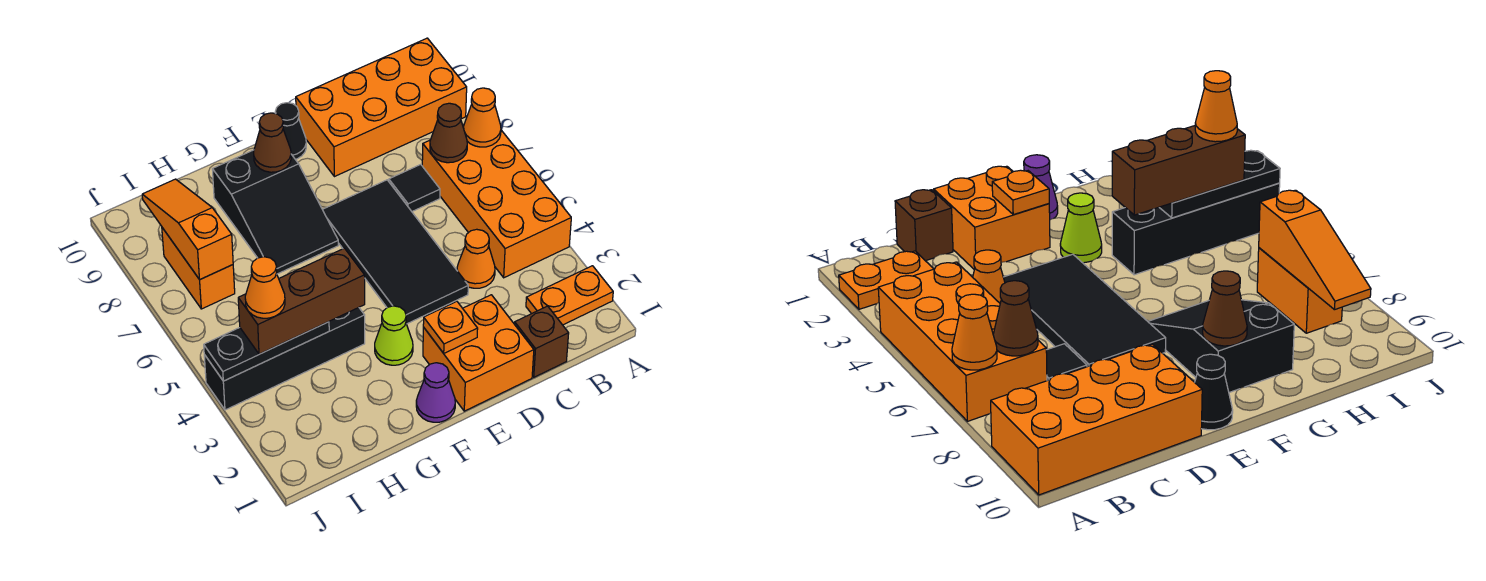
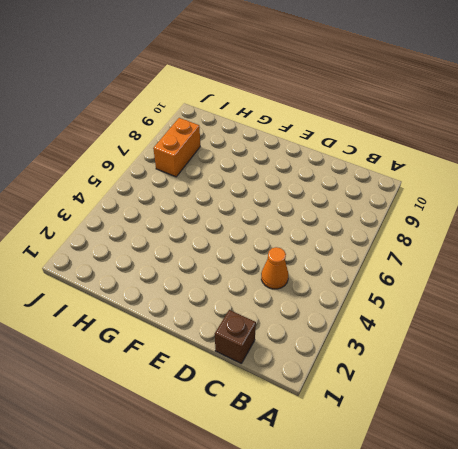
none -> orange plate A2:B2 level 1
none -> orange brick A4:B7 level 1
none -> orange brick A9:D10 level 1

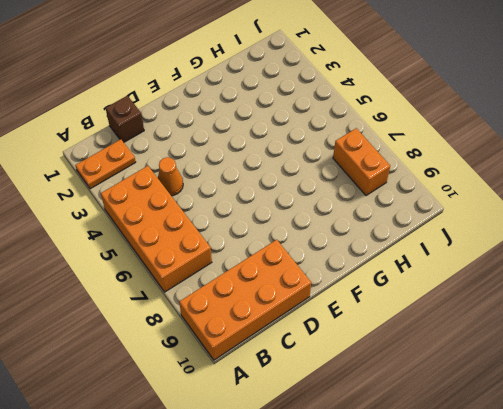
none -> black tile C7 level 1
none -> orange brick D1:E2 level 1
none -> black tile D4:E7 level 1

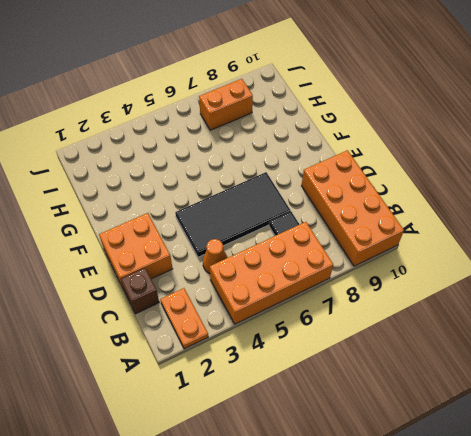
none -> black cone E10 level 1
none -> purple cone F1 level 1
none -> lime cone F3 level 1

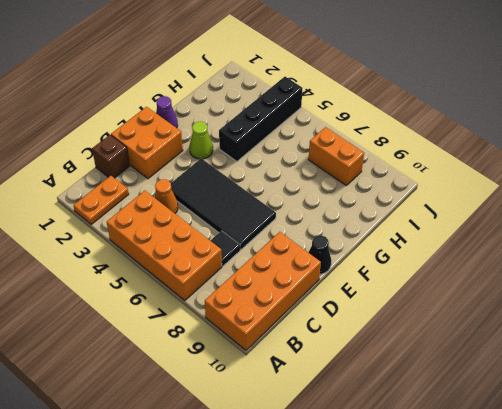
none -> black slope F7:G9 level 1 top 9
none -> orange cone A7 level 2
none -> brown cone B7 level 2

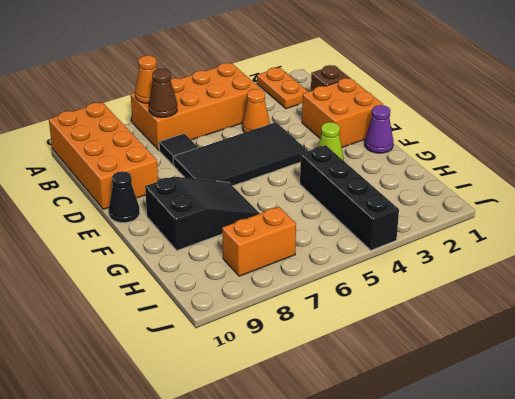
none -> orange plate E2 level 2
none -> brown cone F9 level 2
none -> black plate H4:J4 level 2

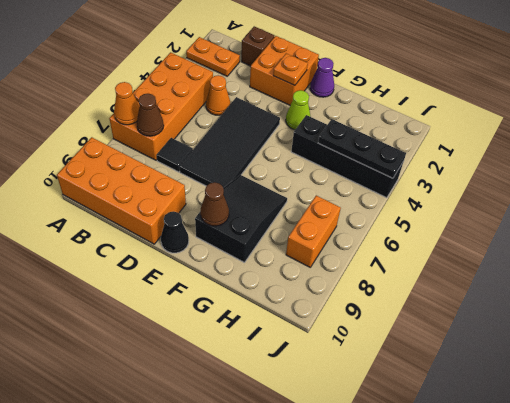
none -> orange slope I7:I9 level 2 top 7
none -> brown brick G4:I4 level 3
none -> orange cone I4 level 4

